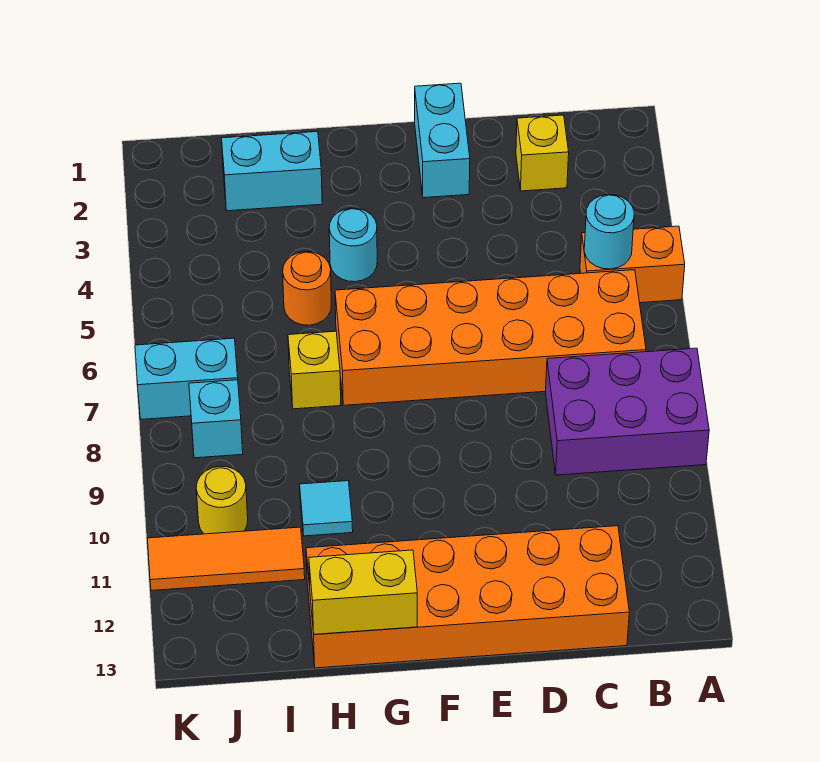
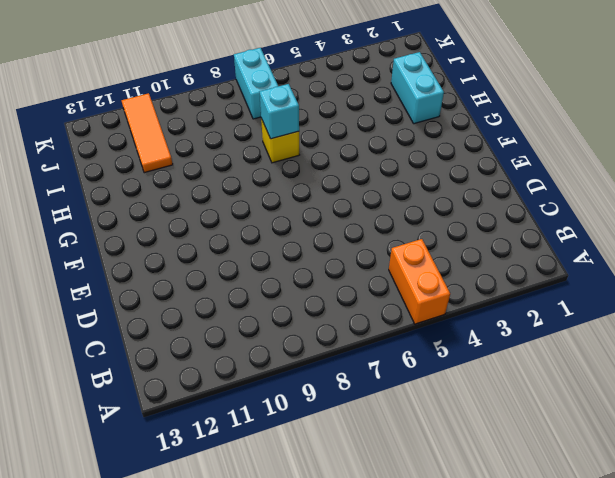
cyan brick H7 level 2 -> cyan brick J8 level 1
none -> purple brick A8:C9 level 1
none -> orange brick B6:G7 level 1
none -> yellow brick C2 level 1

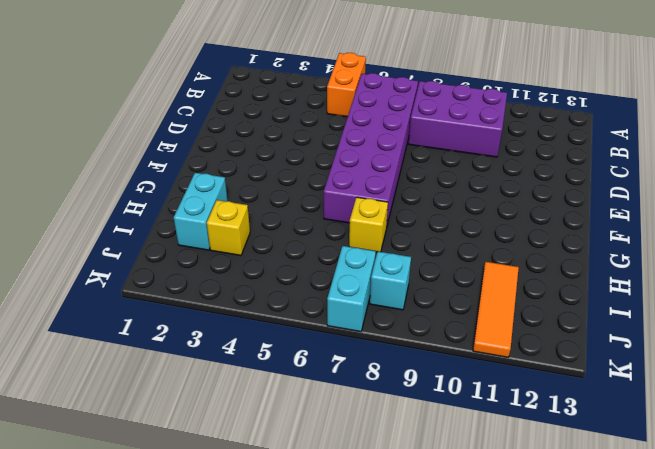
purple brick B6:G7 level 1 -> orange brick B6:G7 level 1
purple brick B8:C10 level 1 -> purple brick A8:C9 level 1
yellow brick I3 level 1 -> yellow brick C2 level 1
none -> orange brick C12:H13 level 1
none -> cyan brick E1:E2 level 1
none -> cyan round brick G4 level 1

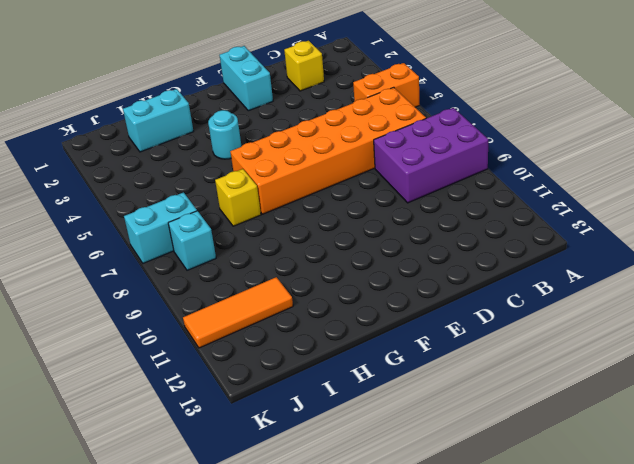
none -> orange brick C12:H13 level 1
none -> orange round brick H5 level 1
none -> cyan tile H10 level 1

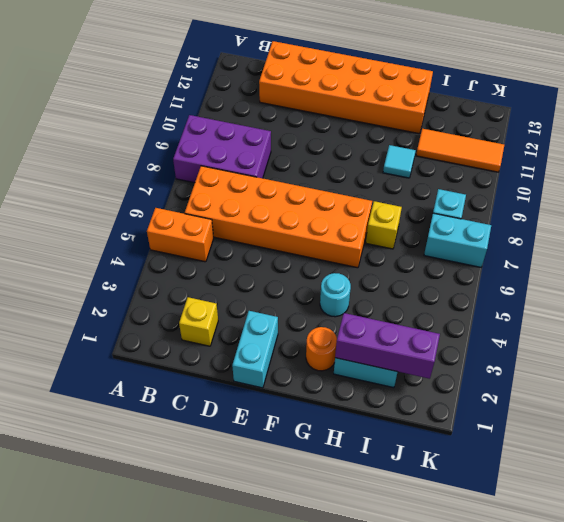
orange round brick G2 level 1 -> orange round brick H5 level 1
purple brick H2:J2 level 2 -> none
none -> yellow round brick J10 level 1
none -> cyan round brick B5 level 2
none -> yellow brick G13:H13 level 2

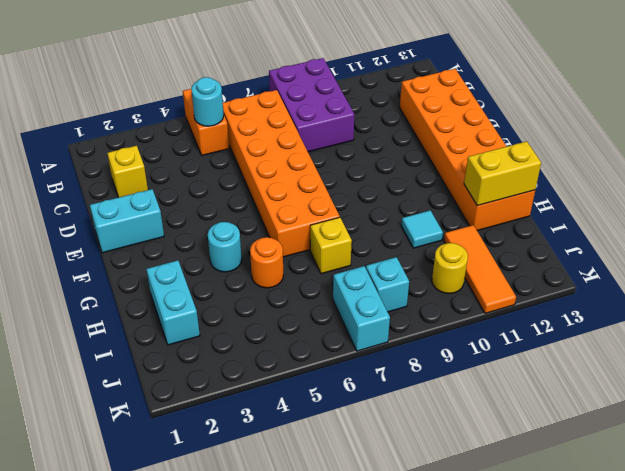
yellow brick H12:H13 level 2 -> yellow brick G13:H13 level 2

